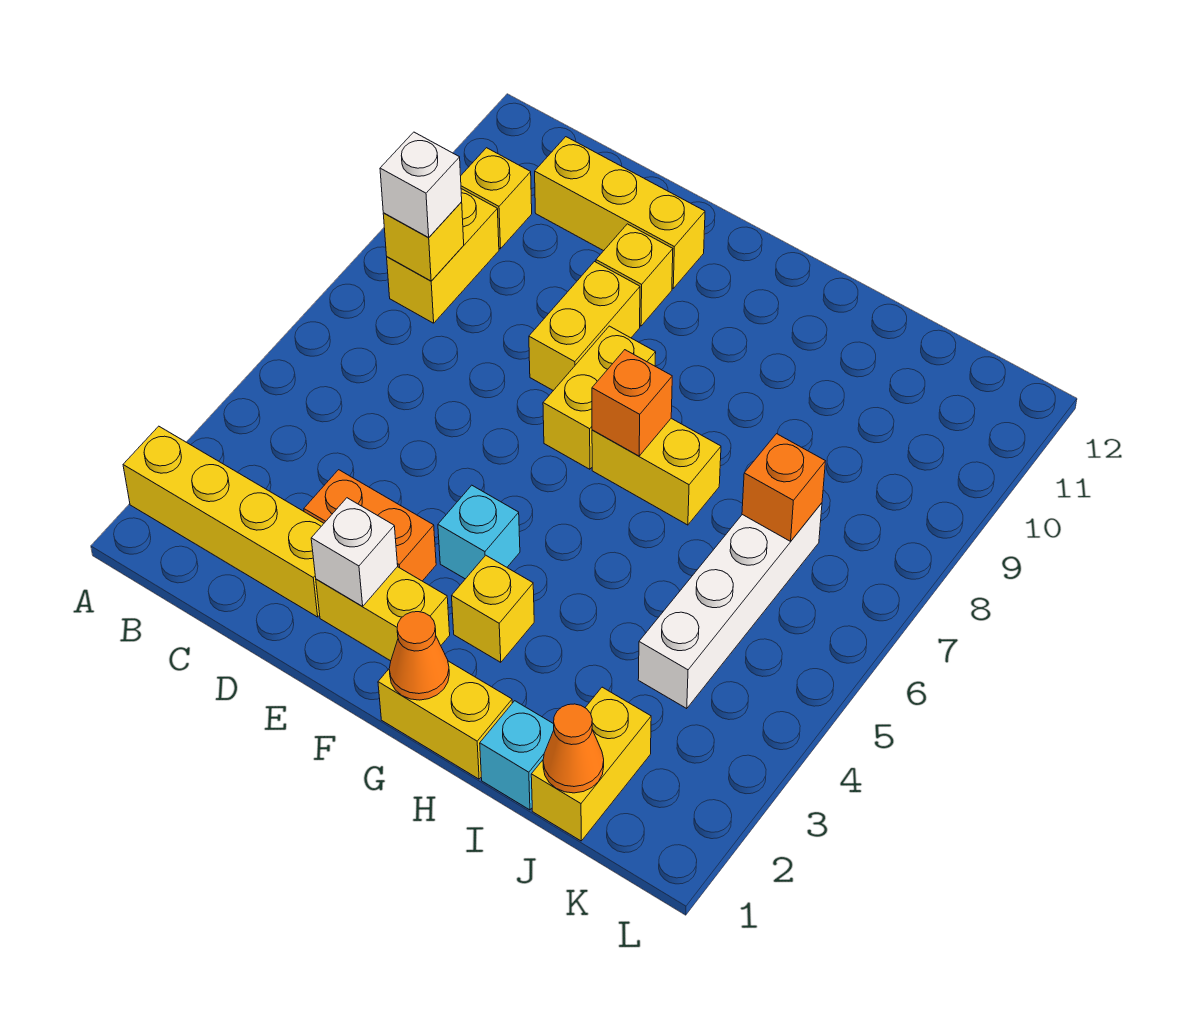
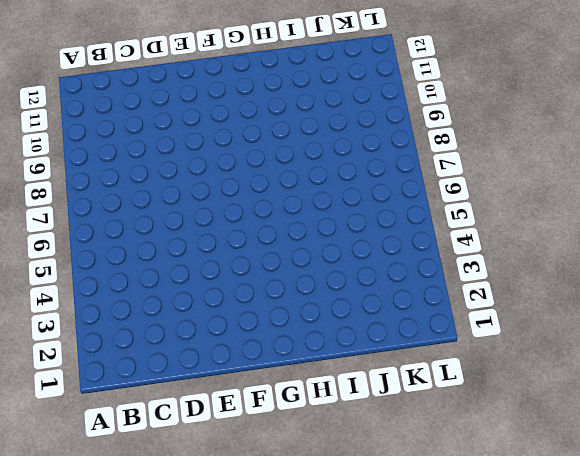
none -> yellow brick A2:D2 level 1
none -> yellow brick B8:B9 level 1
none -> yellow brick B10 level 1

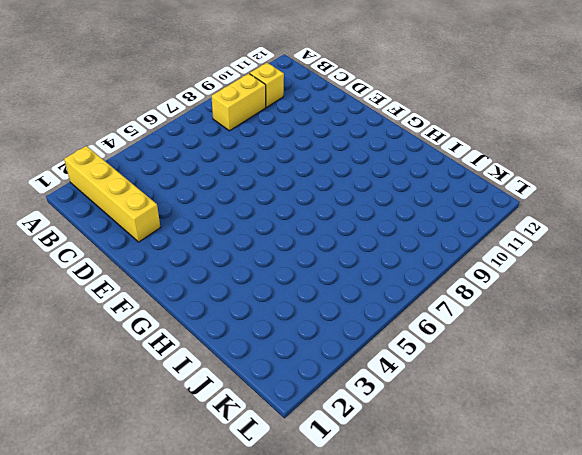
none -> yellow brick C11:E11 level 1
none -> orange brick D3:E3 level 1
none -> yellow brick E2:F2 level 1

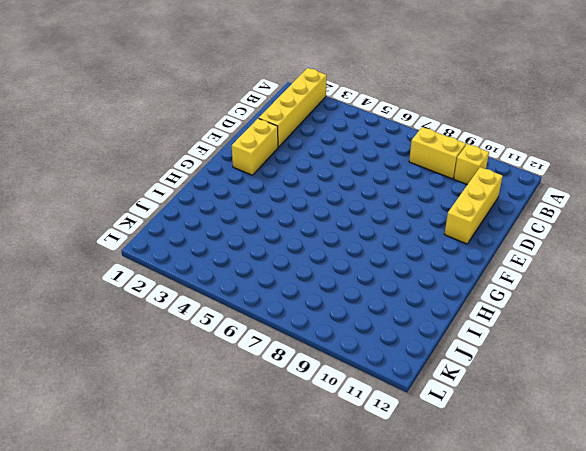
none -> orange brick D3:E3 level 1
none -> yellow brick E8:E9 level 1
none -> yellow brick E10 level 1

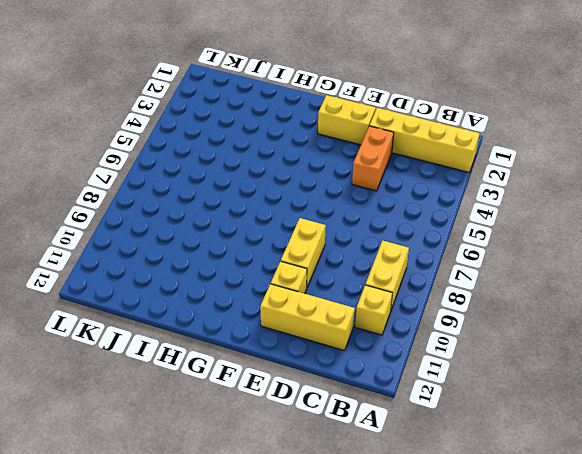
orange brick D3:D4 level 1 -> orange brick D3:E3 level 1
none -> cyan brick F4 level 1
none -> yellow brick F7:F8 level 1
none -> yellow brick G1:H1 level 1

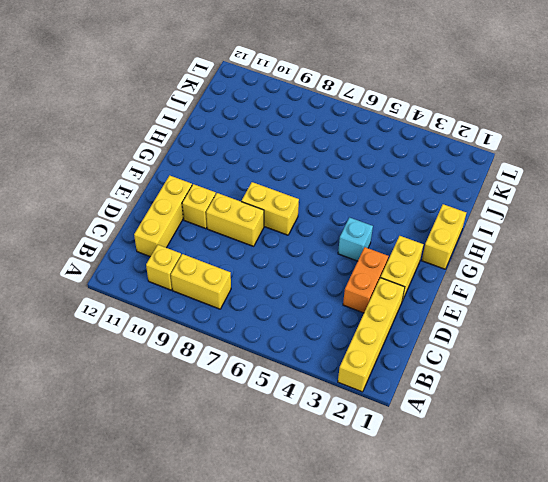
none -> yellow brick G3 level 1
none -> yellow brick G7:H7 level 1
none -> cyan brick I1 level 1

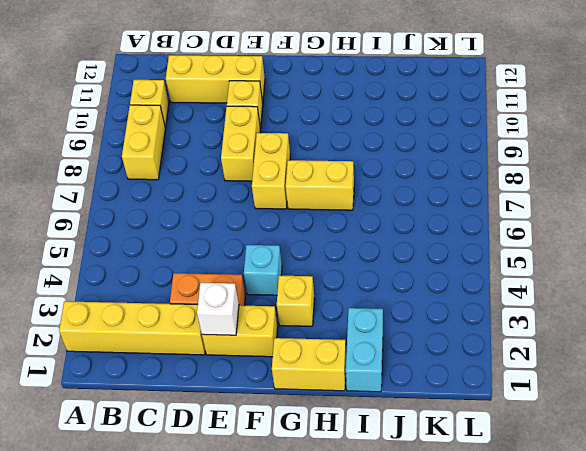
cyan brick I1:I2 level 1 -> cyan brick I1 level 1
none -> yellow brick J1:J2 level 1
none -> white brick J4:J7 level 1
none -> yellow brick B8 level 2

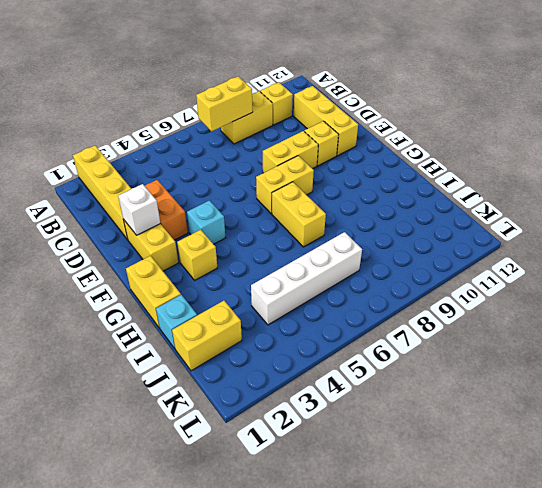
yellow brick B7:B8 level 2 -> yellow brick B8 level 2
none -> orange cone G1 level 2
none -> orange brick G7 level 2
none -> orange cone J1 level 2

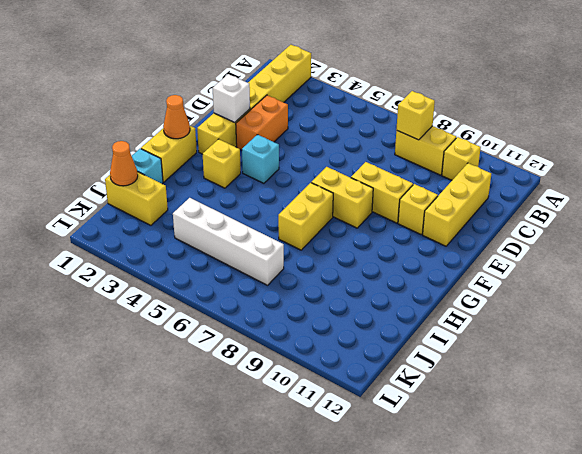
none -> orange brick G7 level 2
none -> orange brick J7 level 2
none -> white brick B8 level 3

